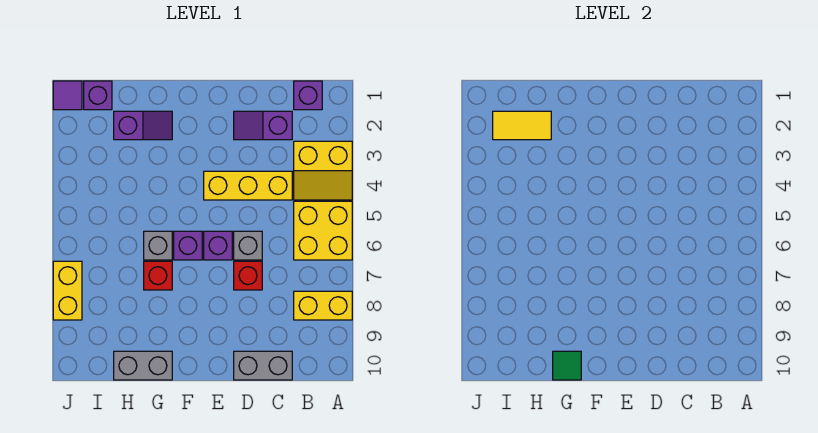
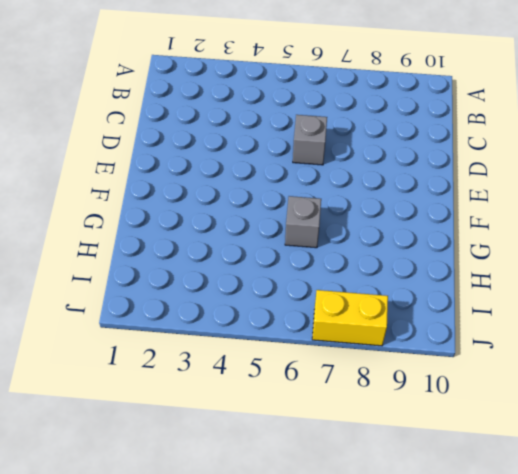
none -> yellow slope A3:B4 level 1 top 3
none -> yellow brick A5:B6 level 1
none -> yellow brick A8:B8 level 1

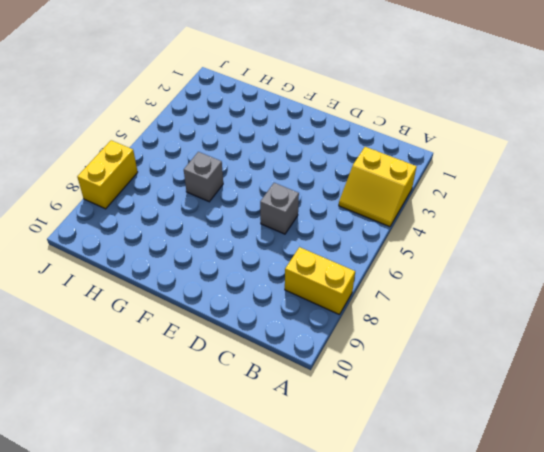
none -> yellow brick A5:B6 level 1
none -> purple brick B1 level 1
none -> purple slope C2:D2 level 1 top C

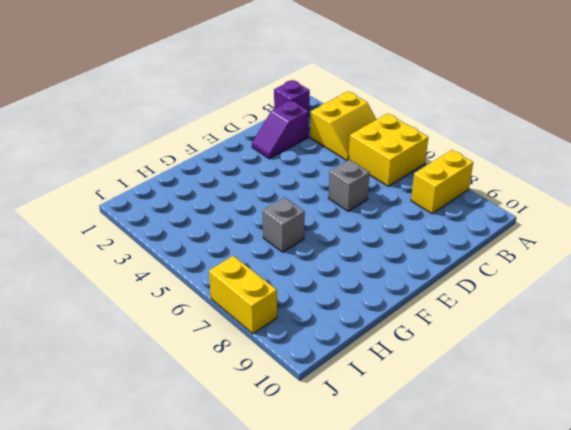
none -> yellow brick C4:E4 level 1
none -> grey brick C10:D10 level 1
none -> red brick D7 level 1

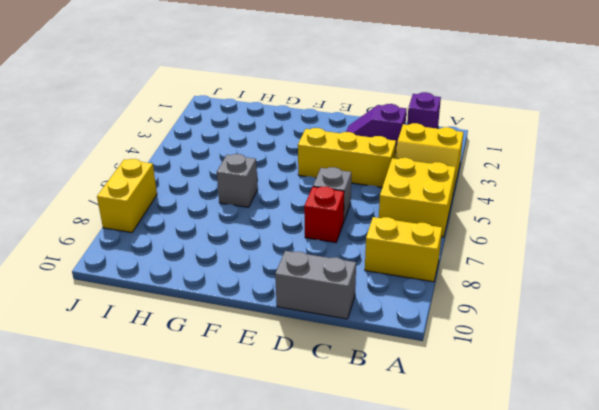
none -> purple brick E6 level 1
none -> purple brick F6 level 1
none -> purple slope G2:H2 level 1 top H

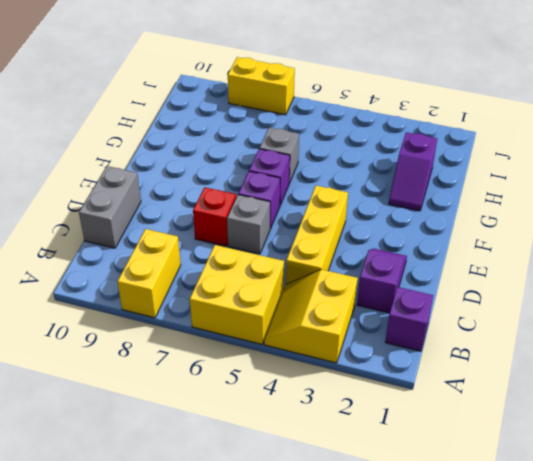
none -> red brick G7 level 1
none -> grey brick G10:H10 level 1
none -> purple brick I1 level 1

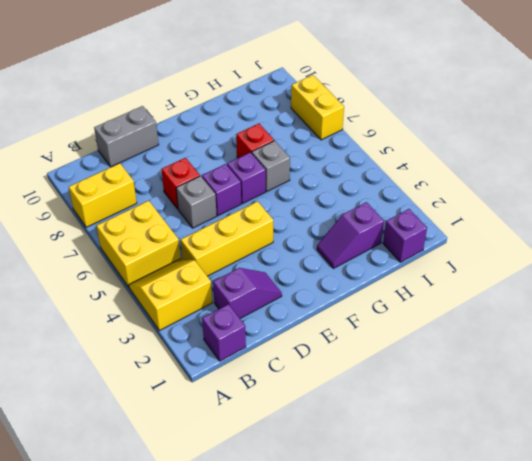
none -> grey brick G10:H10 level 1
none -> purple tile J1 level 1
none -> green tile G10 level 2

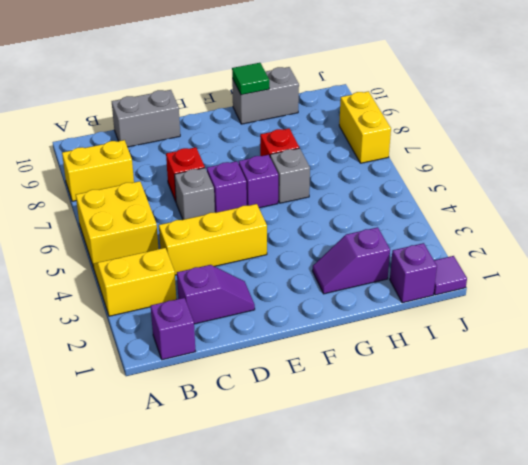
none -> yellow tile H2:I2 level 2

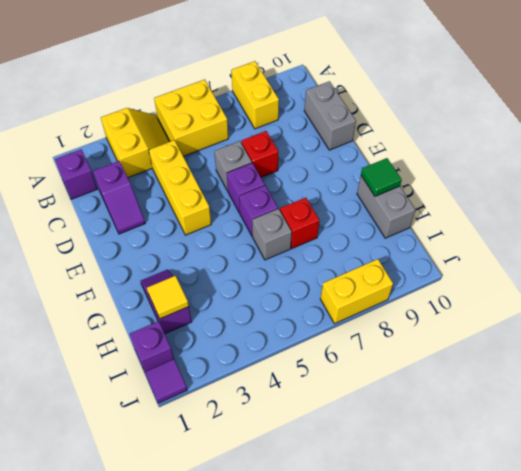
yellow tile H2 level 2 -> yellow tile H2:I2 level 2

